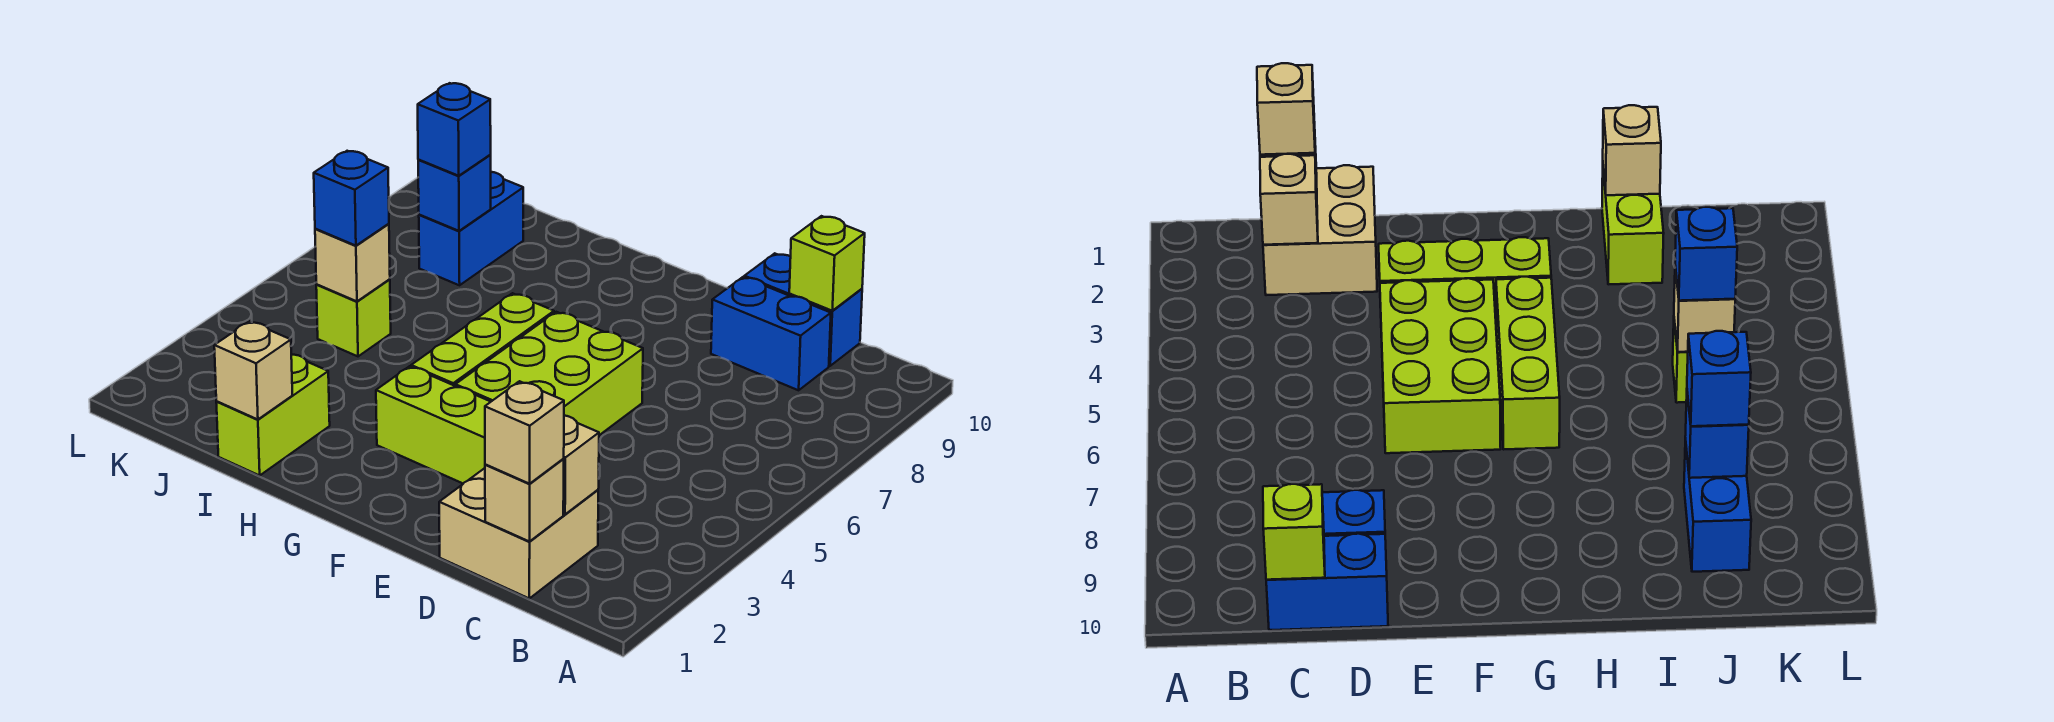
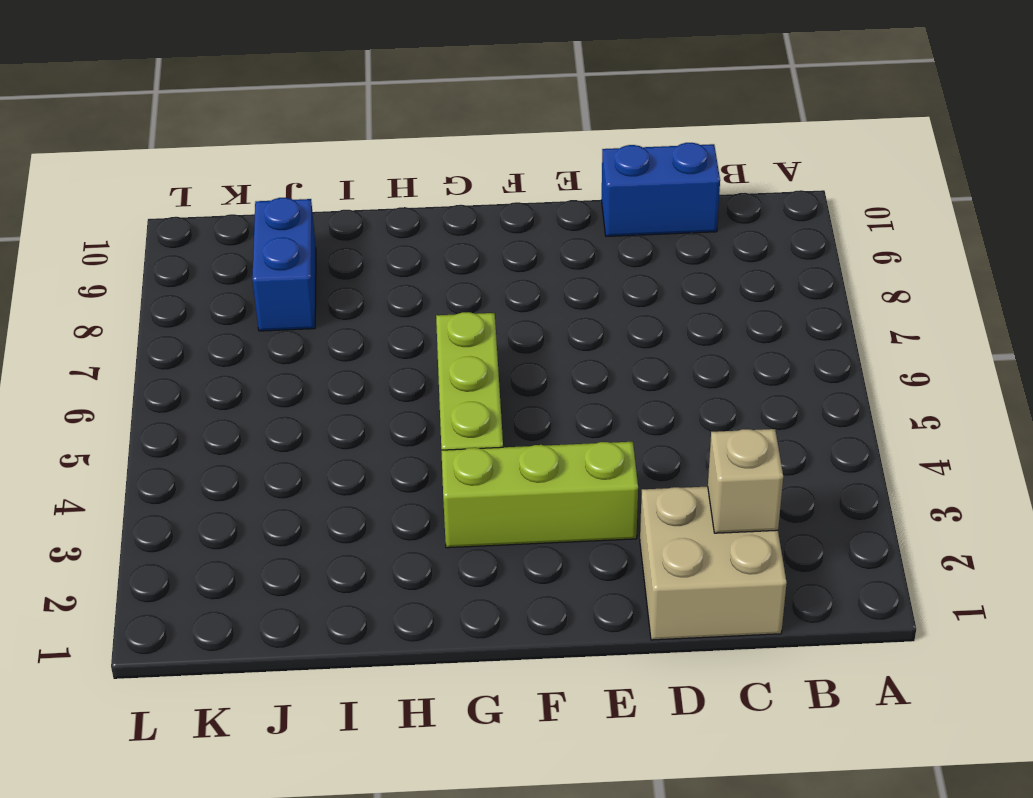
none -> blue brick C9:D9 level 1
none -> lime brick E4:F6 level 1
none -> lime brick I1:I2 level 1

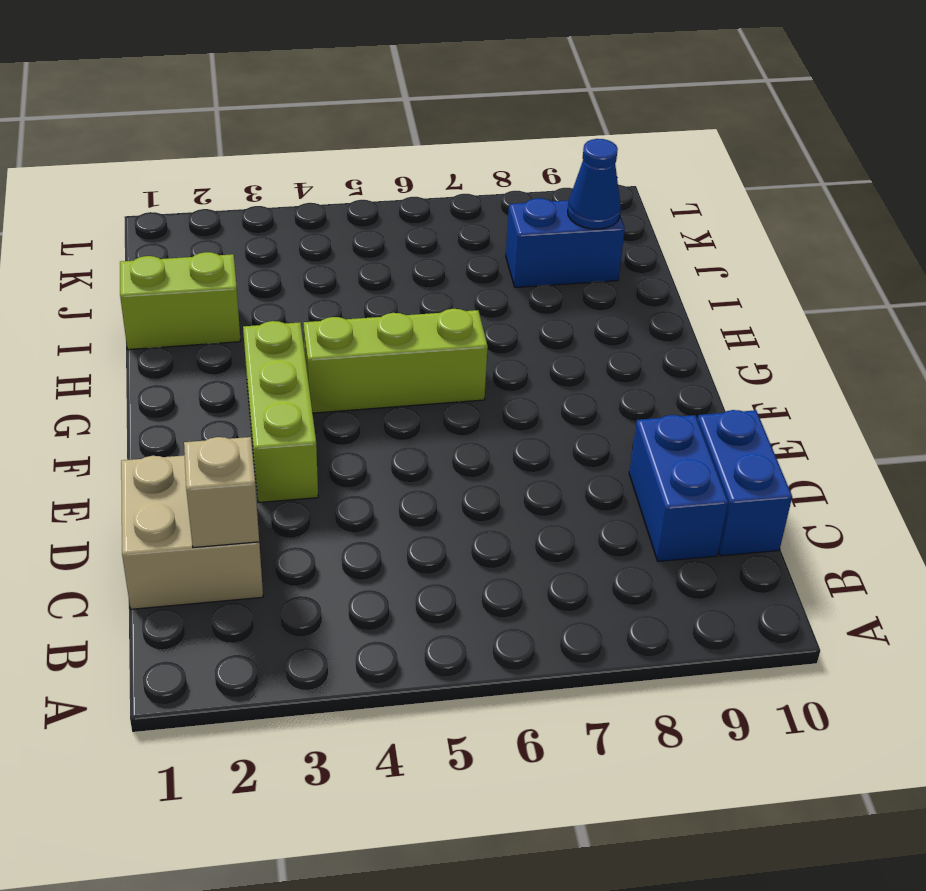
blue cone J9 level 2 -> none
none -> lime brick E4:F6 level 1
none -> lime brick J5 level 1
none -> tan brick C1 level 2

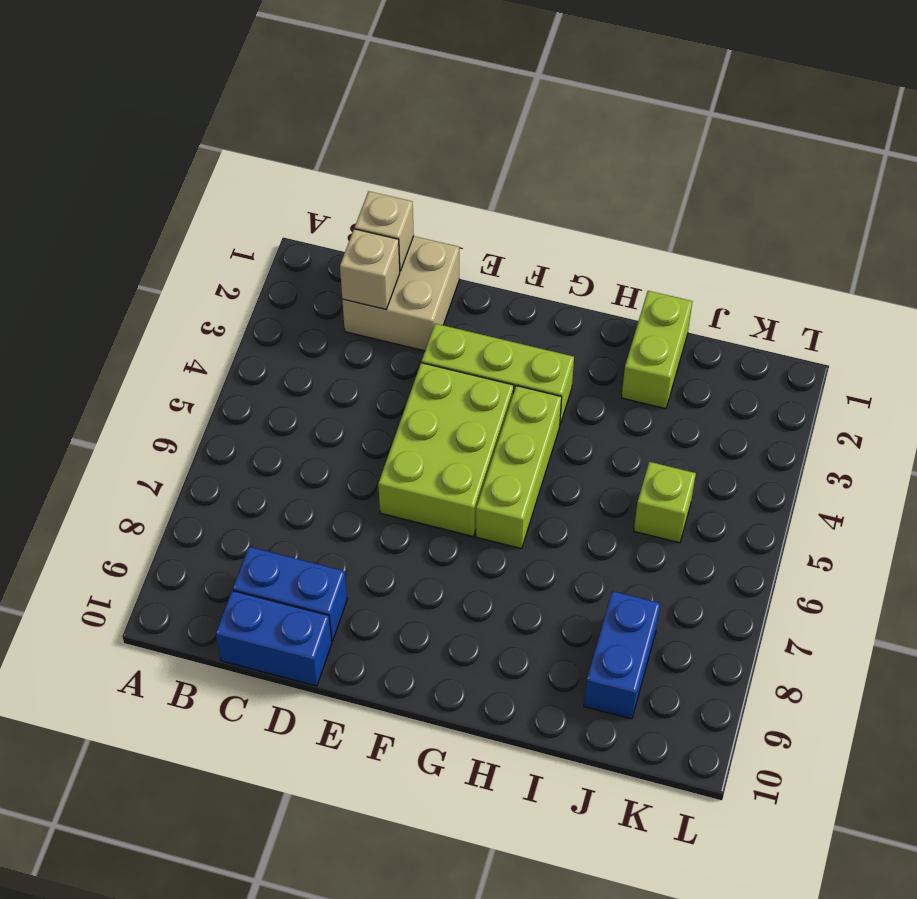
none -> lime brick C10 level 2
none -> tan brick I1 level 2
none -> tan brick J5 level 2

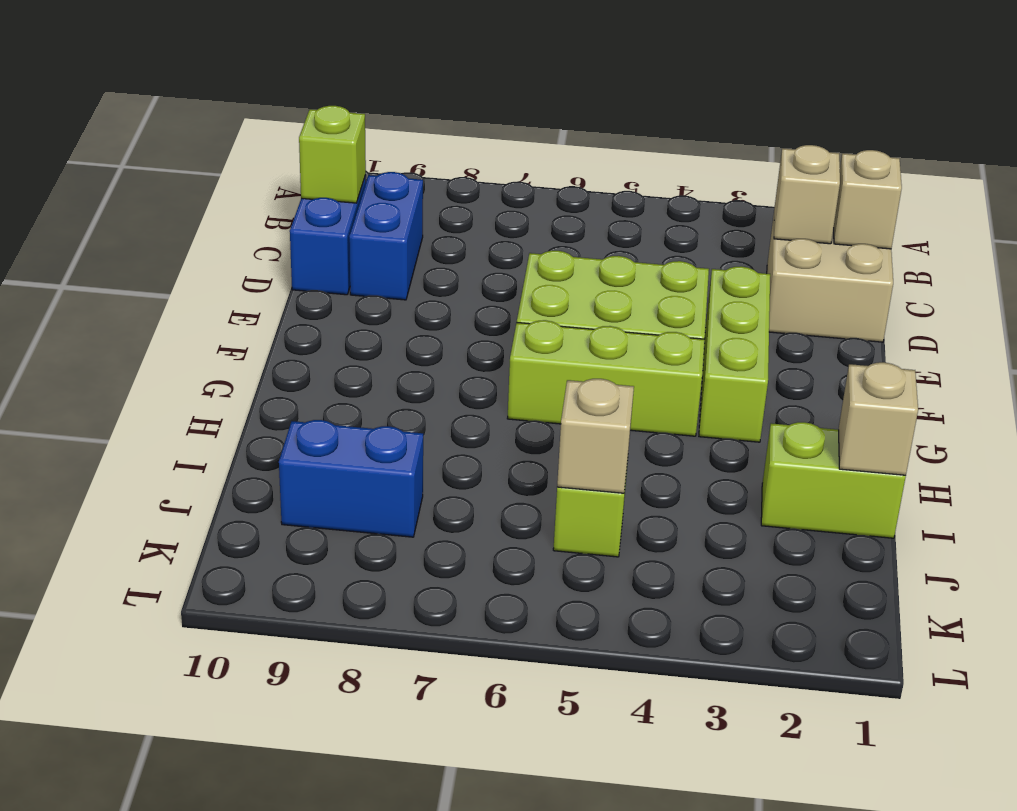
none -> blue brick J8 level 2
none -> tan brick C1 level 3
none -> blue brick J5 level 3

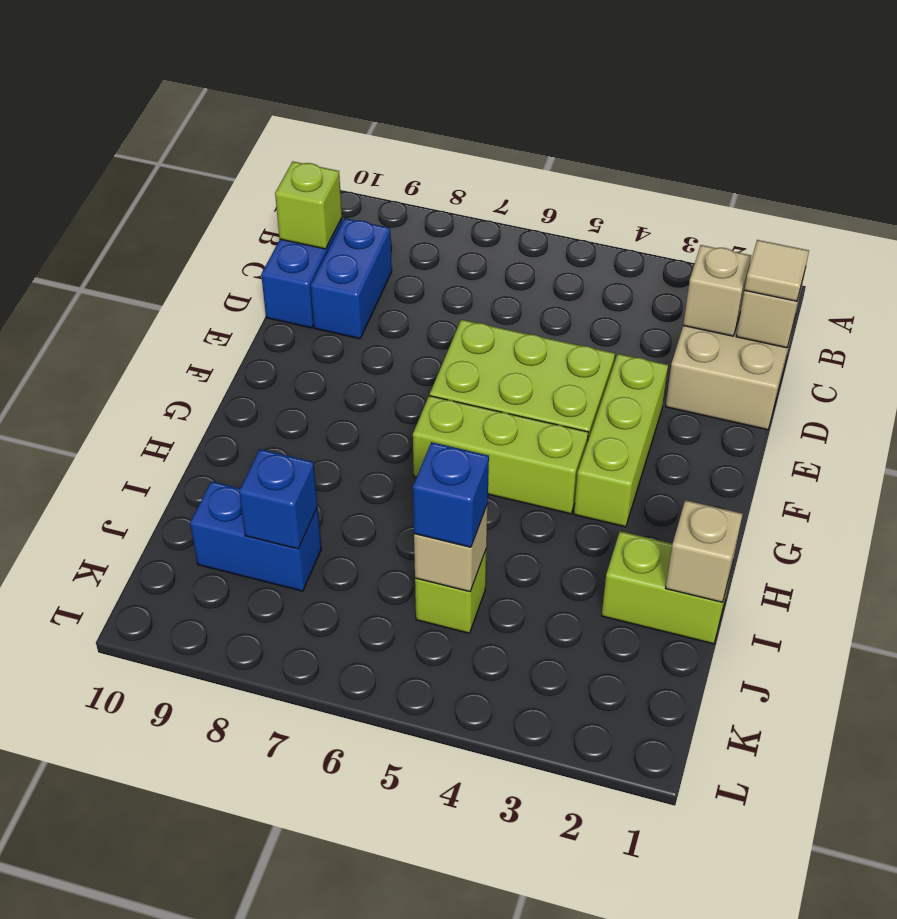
tan tile C1 level 3 -> tan brick C1 level 3
none -> blue brick J8 level 3

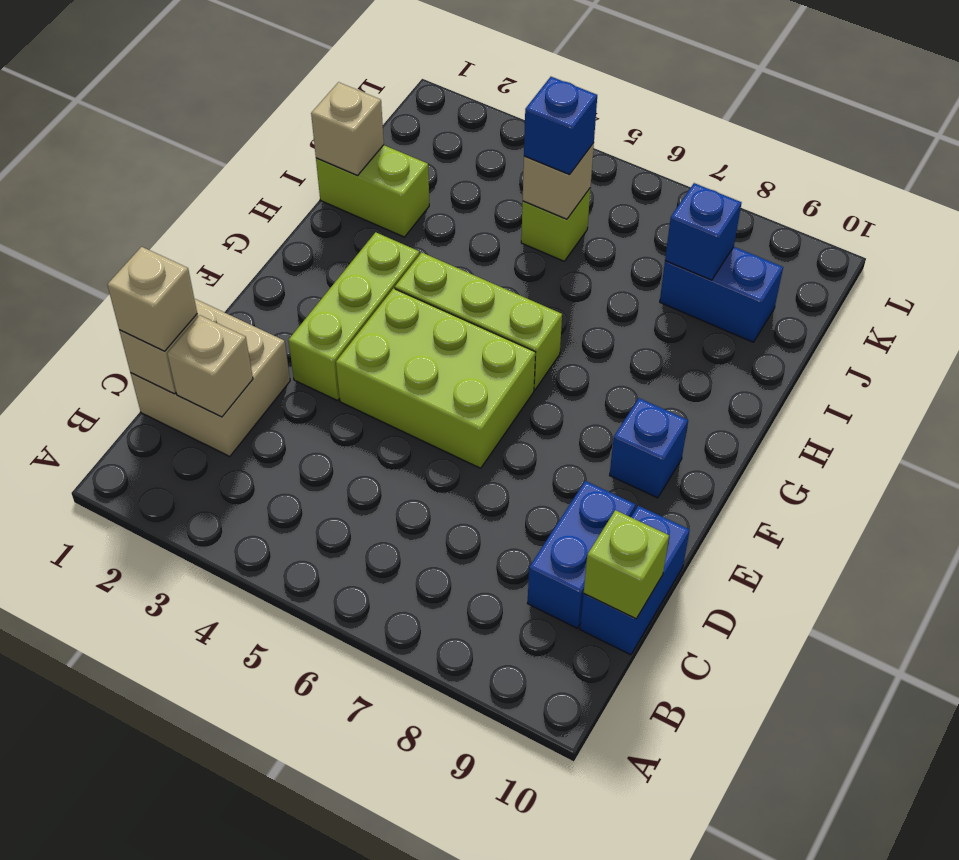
blue brick F9 level 1 -> blue brick J8 level 3

